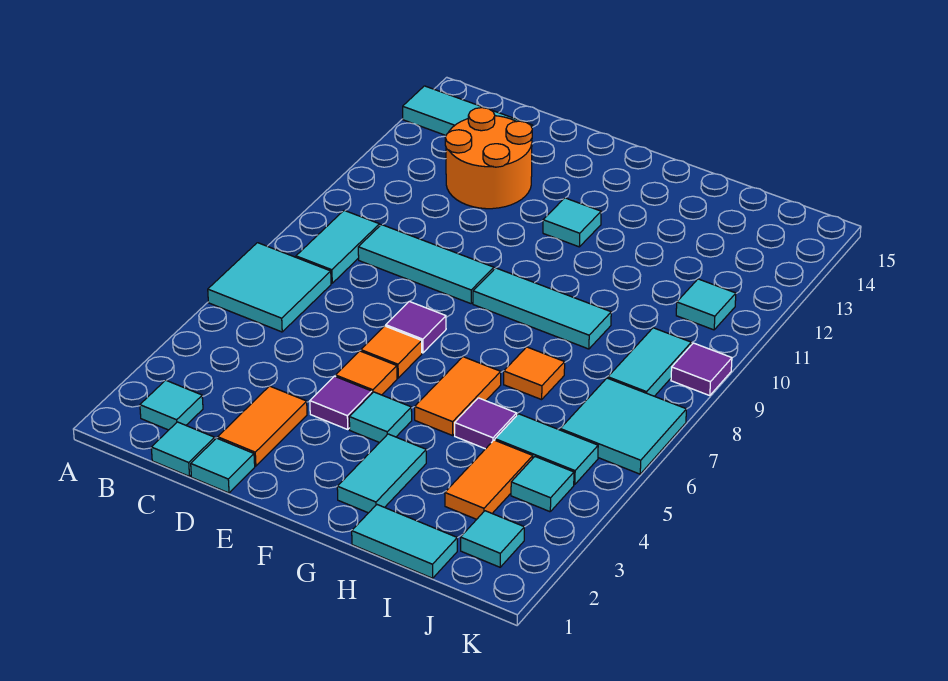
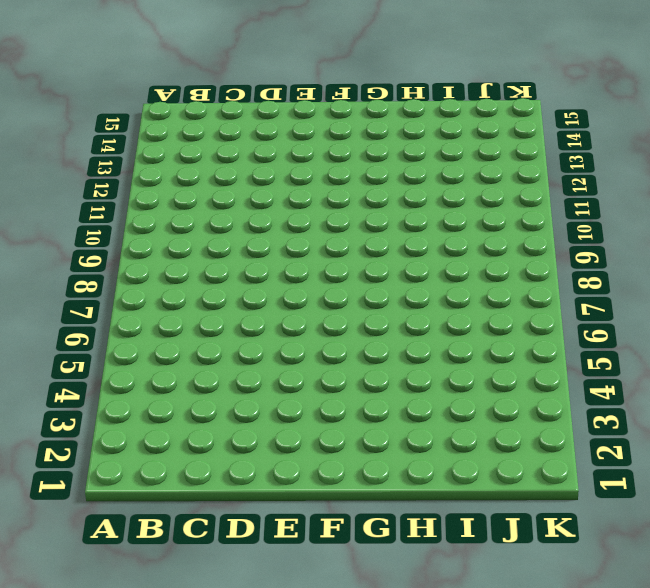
none -> cyan tile A6:B7 level 1
none -> cyan tile A14:C14 level 1
none -> cyan tile B2 level 1

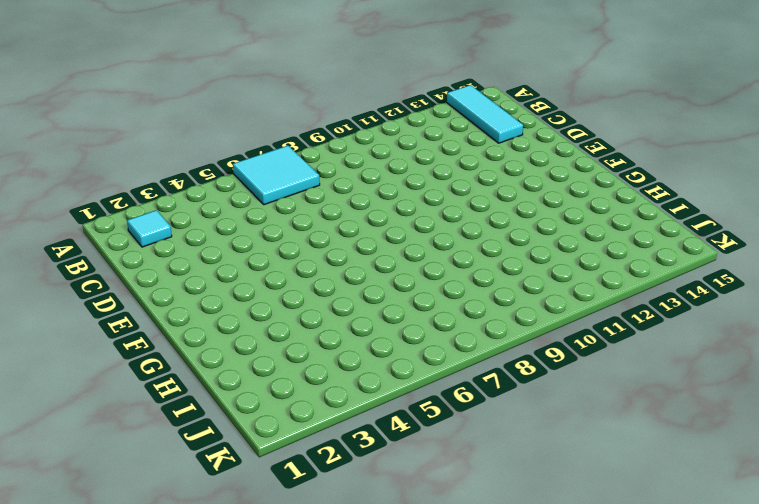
none -> cyan tile B8:B9 level 1
none -> cyan tile C1 level 1
none -> cyan tile C9:E9 level 1

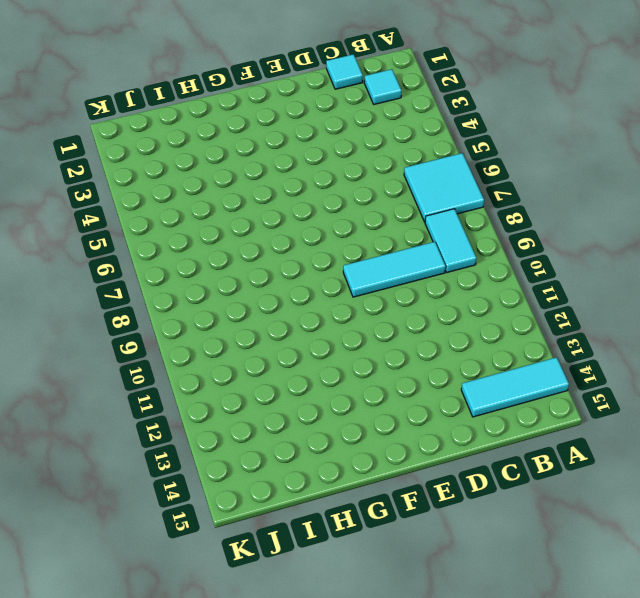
none -> orange round brick C12:D13 level 1
none -> cyan tile D1 level 1
none -> orange tile D2:D3 level 1

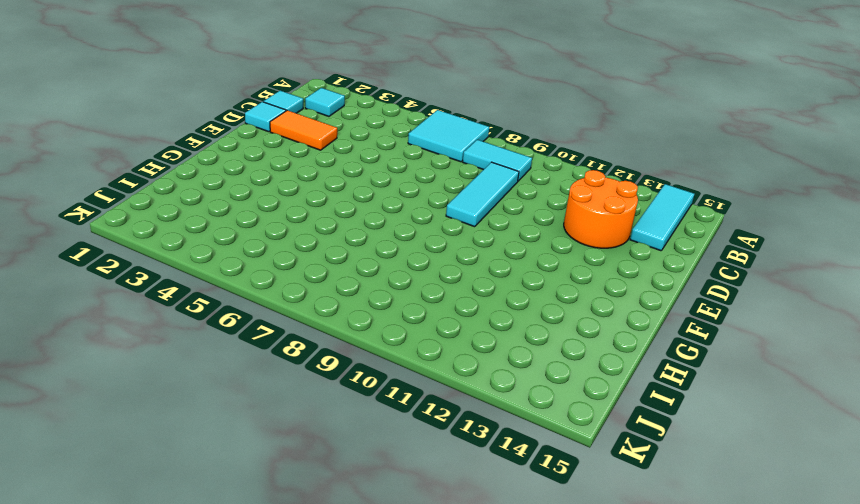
none -> purple tile E4 level 1
none -> orange tile E5 level 1
none -> orange tile E6 level 1

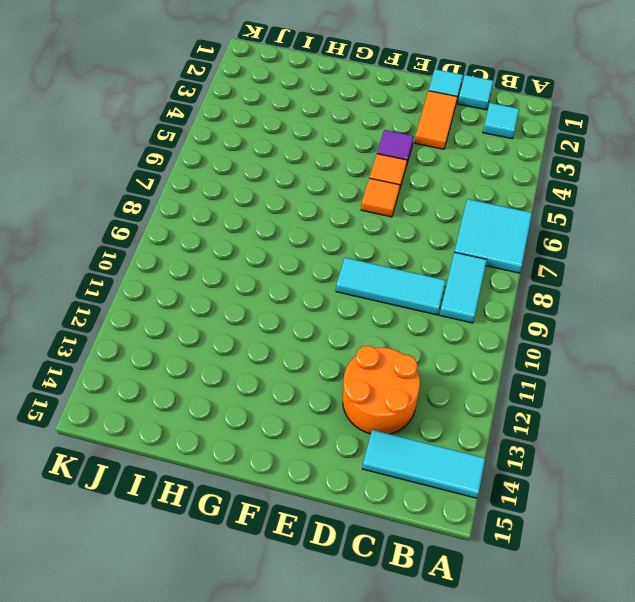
none -> purple tile E7 level 1
none -> cyan tile F4 level 1
none -> cyan tile F9:H9 level 1

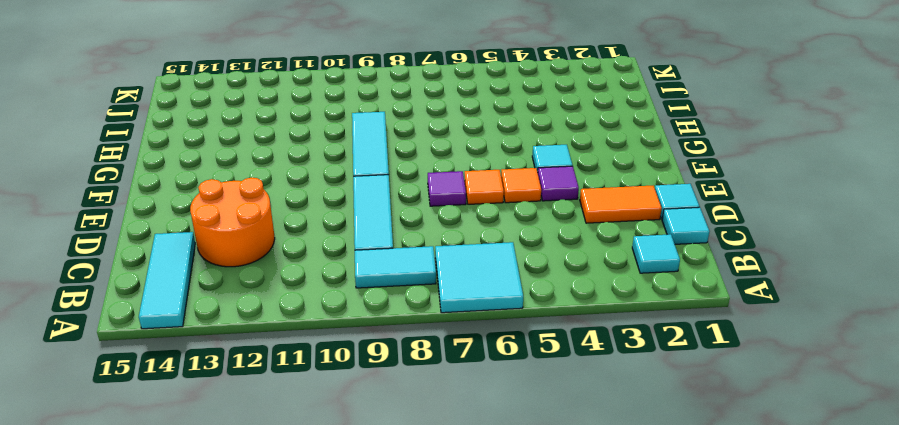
none -> cyan tile F12 level 1
none -> cyan tile G2:G3 level 1
none -> orange tile G5:G6 level 1

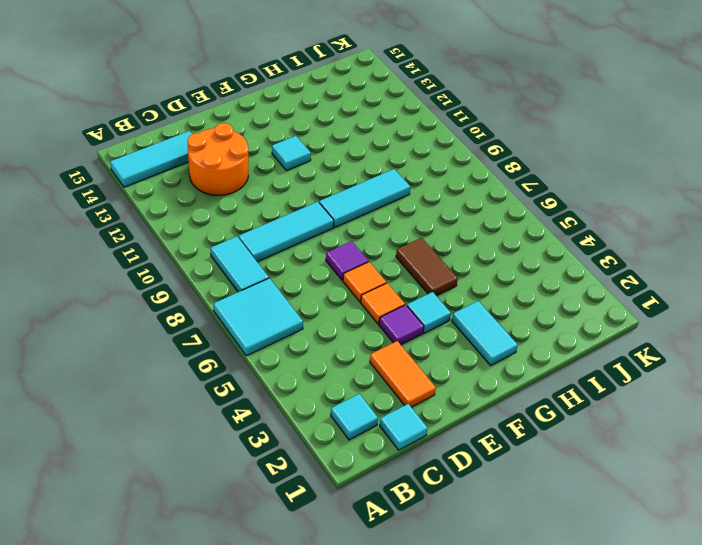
brown tile G5:G6 level 1 -> orange tile G5:G6 level 1
none -> cyan tile D1 level 1
none -> cyan tile H1:I1 level 1
none -> purple tile H5 level 1

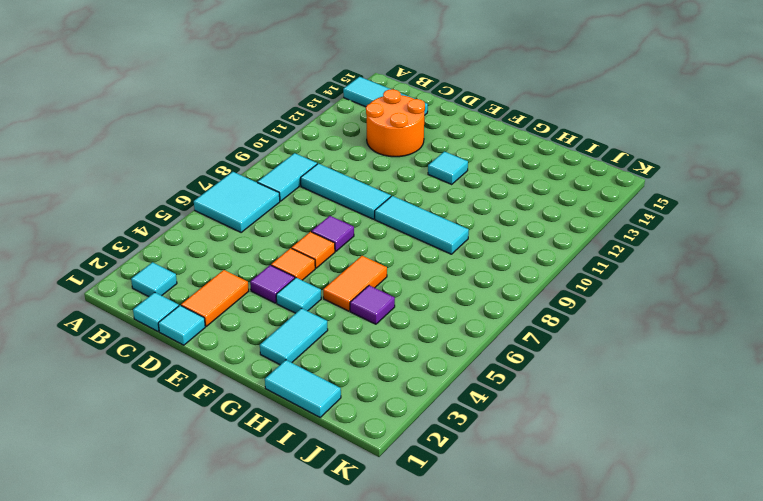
none -> orange tile H7 level 1
none -> orange tile I3:I4 level 1
none -> cyan tile I5:J5 level 1

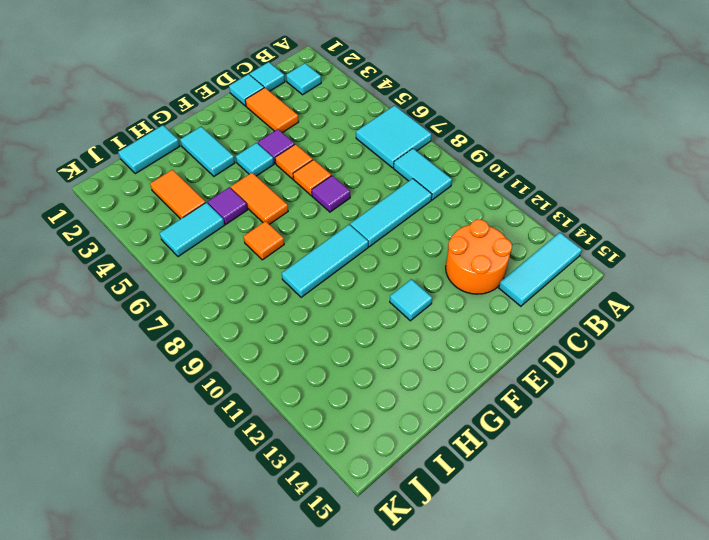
none -> cyan tile J2 level 1
none -> cyan tile J4 level 1
none -> cyan tile J6:K7 level 1

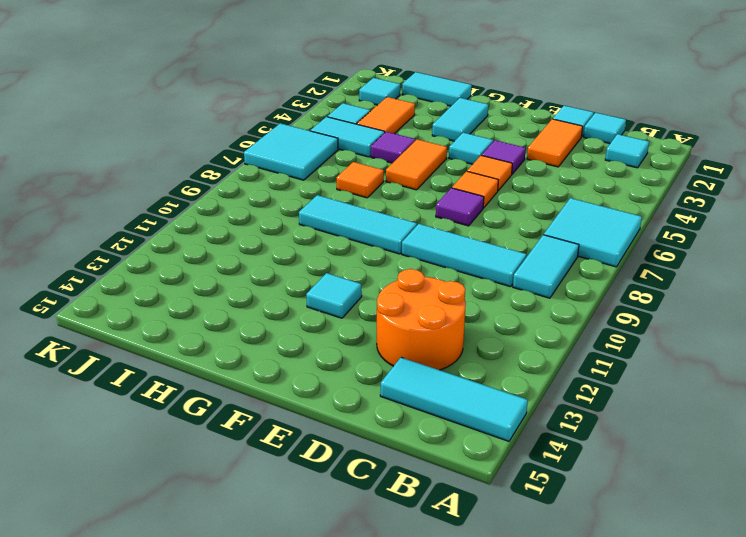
none -> cyan tile J8:J9 level 1
none -> cyan tile J11 level 1
none -> purple tile K9 level 1

